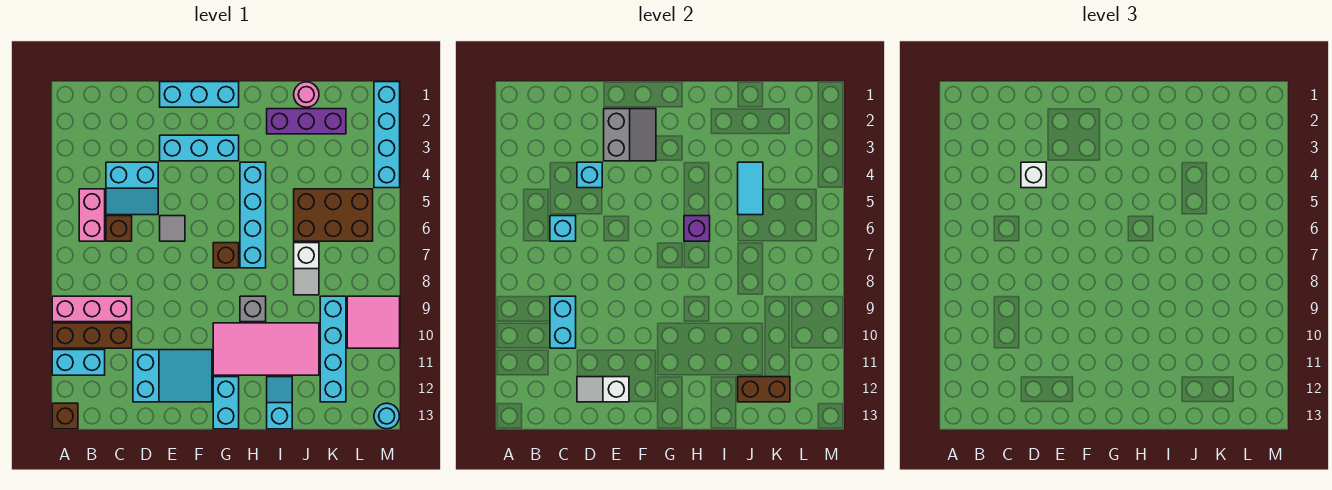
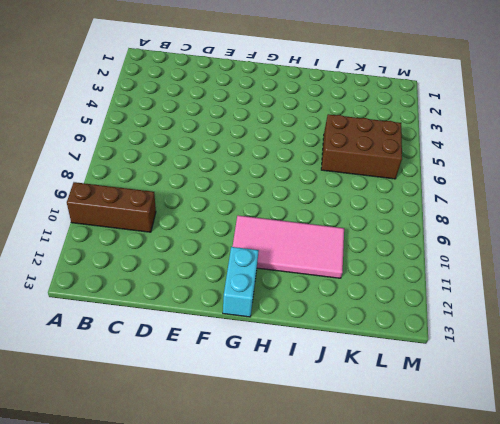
none -> pink brick A9:C9 level 1
none -> cyan brick A11:B11 level 1
none -> brown brick A13 level 1
none -> pink brick B5:B6 level 1

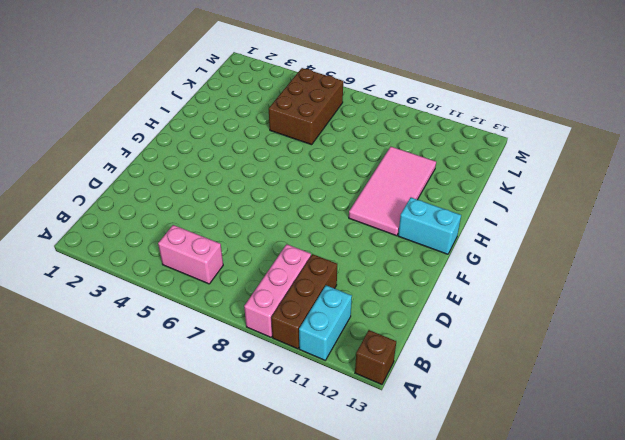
none -> cyan slope C4:D5 level 1 top 4
none -> brown brick C6 level 1
none -> cyan slope D11:F12 level 1 top D
none -> cyan brick E1:G1 level 1

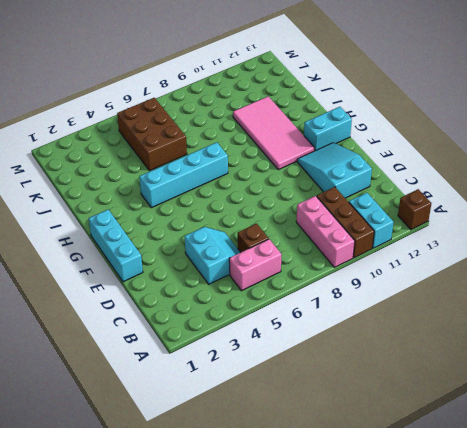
none -> cyan brick E3:G3 level 1
none -> grey tile E6 level 1
none -> brown brick G7 level 1
none -> grey brick H9 level 1

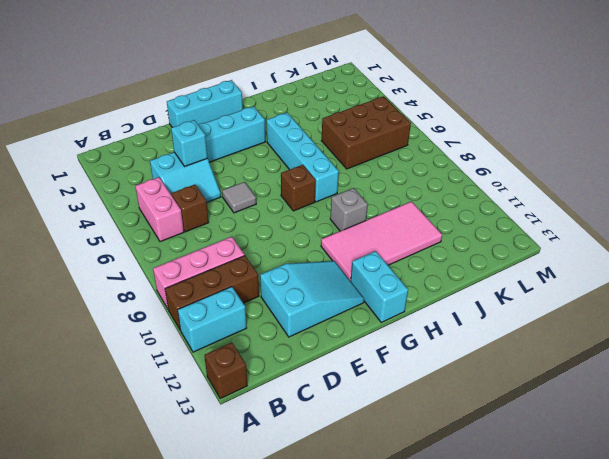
none -> purple brick I2:K2 level 1
none -> cyan slope I12:I13 level 1 top 13
none -> pink round brick J1 level 1
none -> white slope J7:J8 level 1 top 7

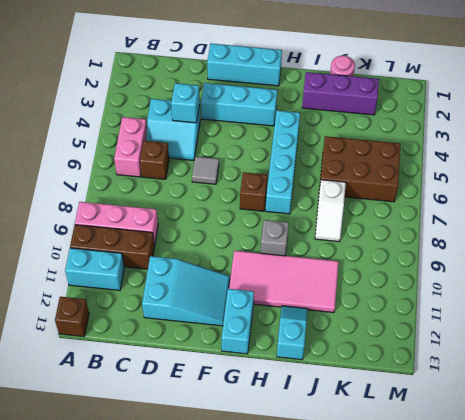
none -> cyan brick K9:K12 level 1
none -> pink tile L9:M10 level 1
none -> cyan brick M1:M4 level 1
none -> cyan round brick M13 level 1

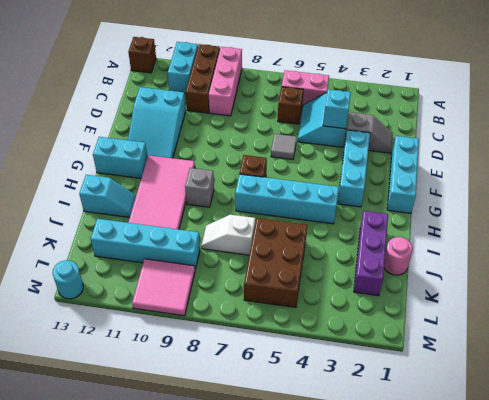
grey slope D2:D3 level 1 top 3 -> none
none -> cyan brick M1:M4 level 1
none -> cyan brick C6 level 2
none -> cyan brick C9:C10 level 2
none -> white slope D12:E12 level 2 top E

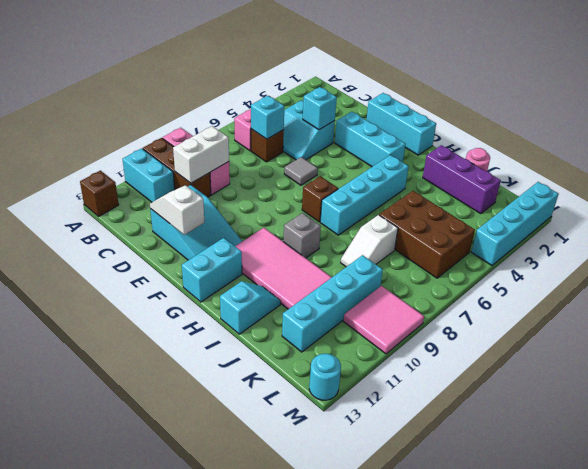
white brick C9:C10 level 2 -> cyan brick C9:C10 level 2
none -> grey slope E2:F3 level 2 top E
none -> purple brick H6 level 2
none -> cyan tile J4:J5 level 2
none -> brown brick J12:K12 level 2

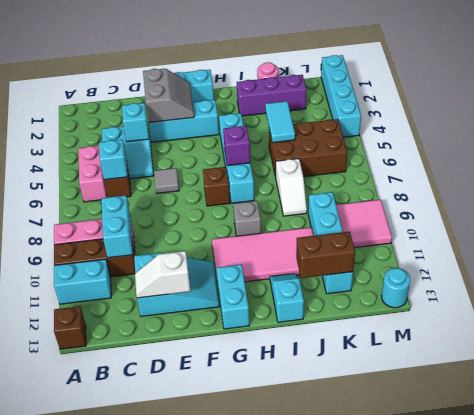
none -> white brick D4 level 3

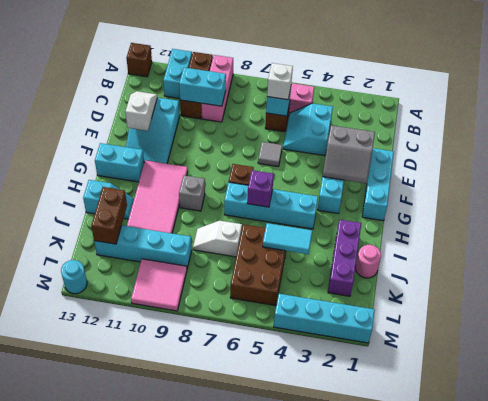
white brick C6 level 3 -> white brick D4 level 3
none -> cyan brick D4 level 2

